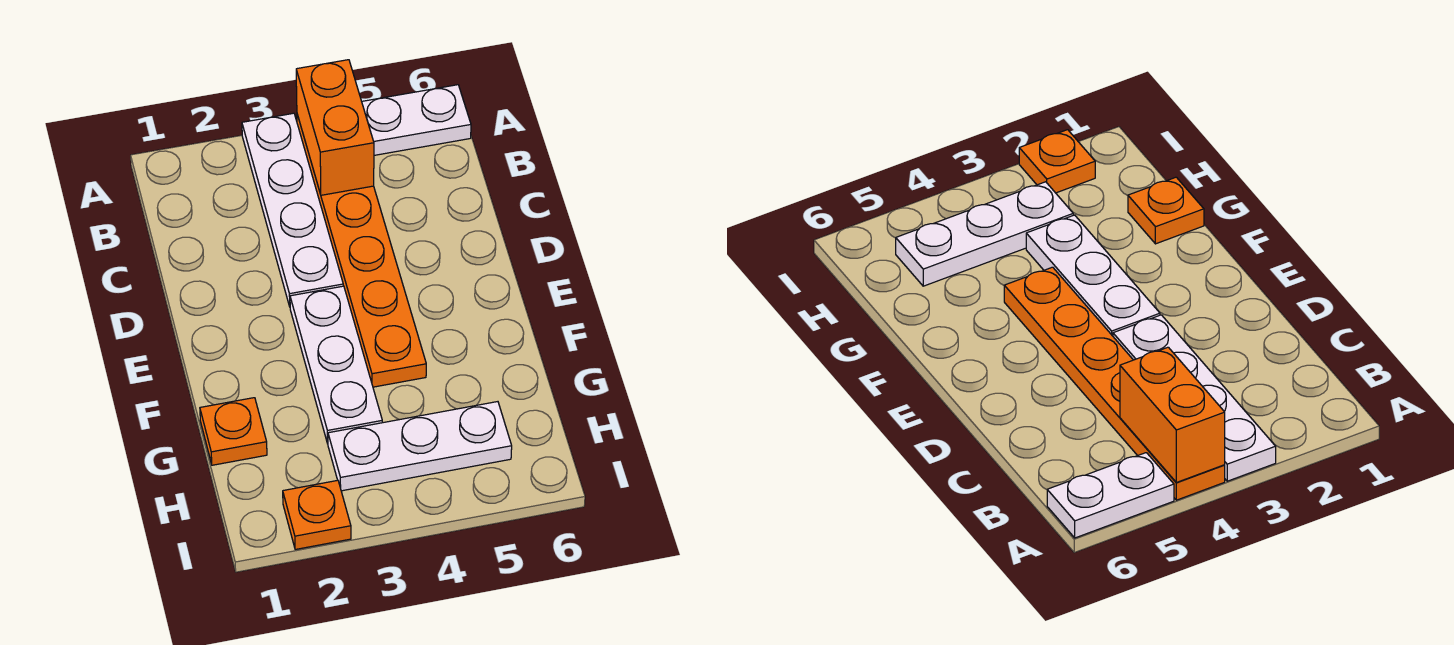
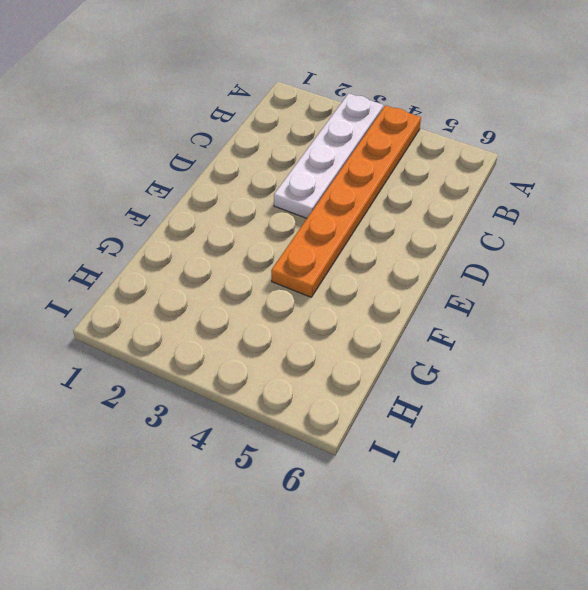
none -> white plate A5:A6 level 1
none -> white plate E3:G3 level 1

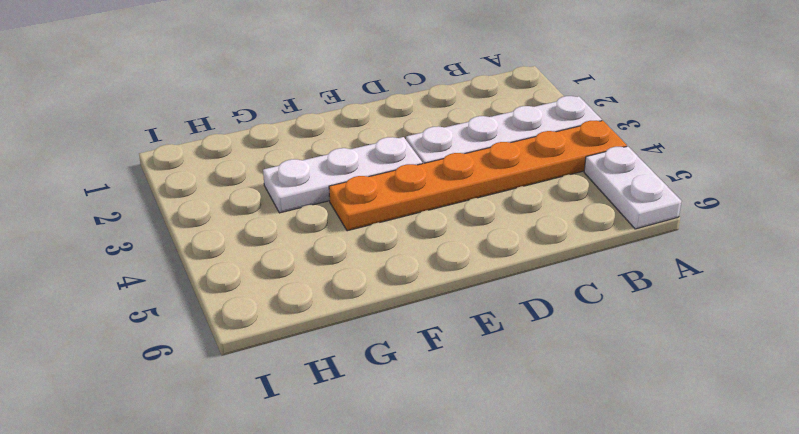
none -> orange plate G1 level 1
none -> white plate H3:H5 level 1

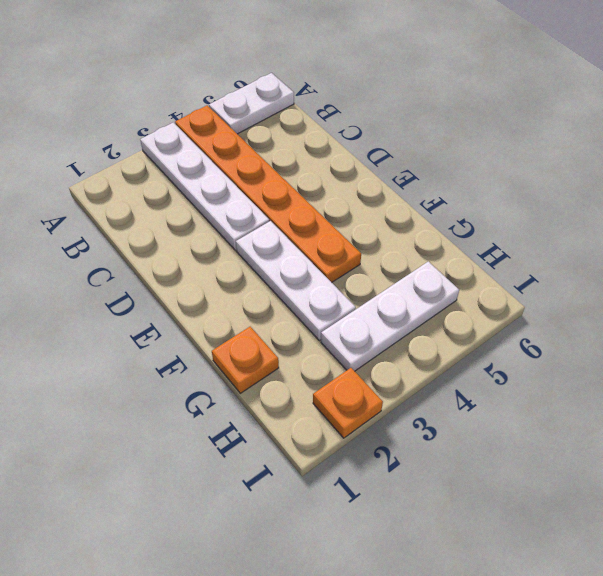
none -> orange brick A4:B4 level 2

